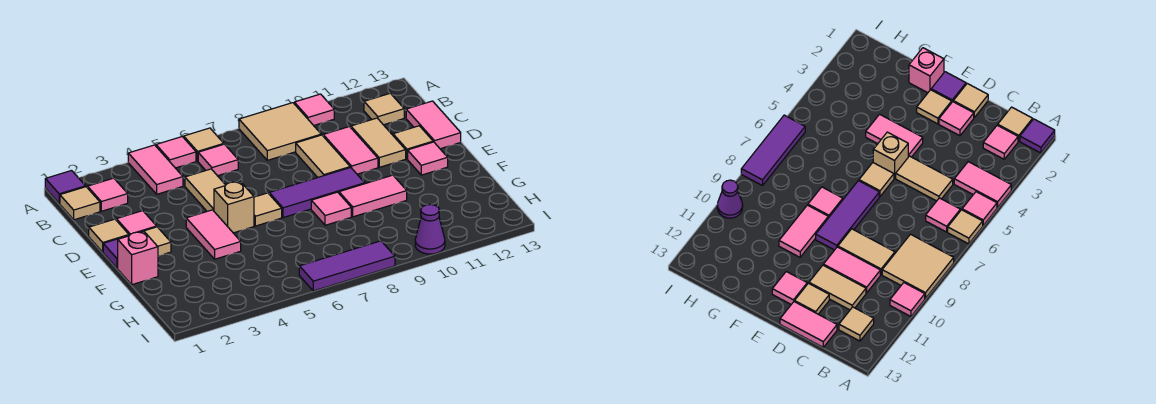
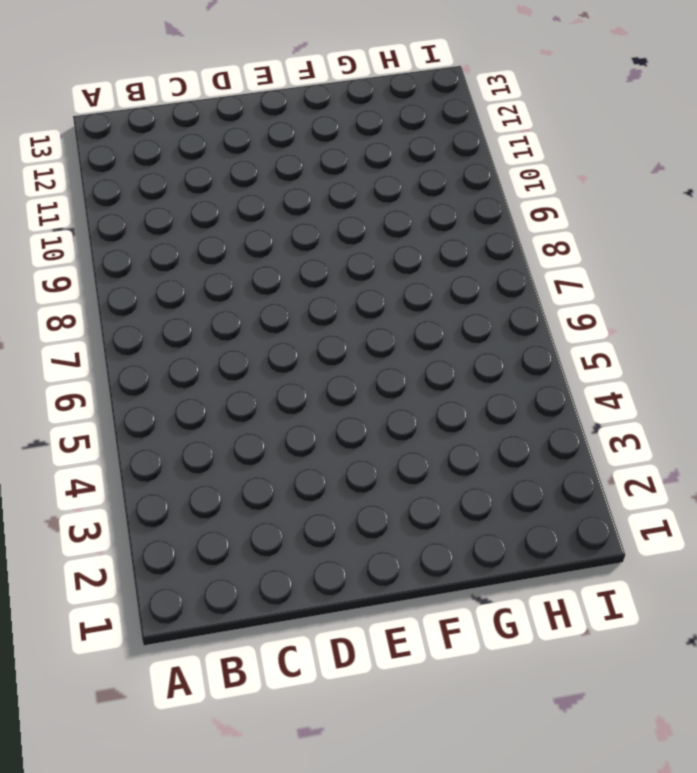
none -> purple tile A1 level 1
none -> pink tile A4:B4 level 1
none -> pink tile A5 level 1
none -> tan tile A6 level 1

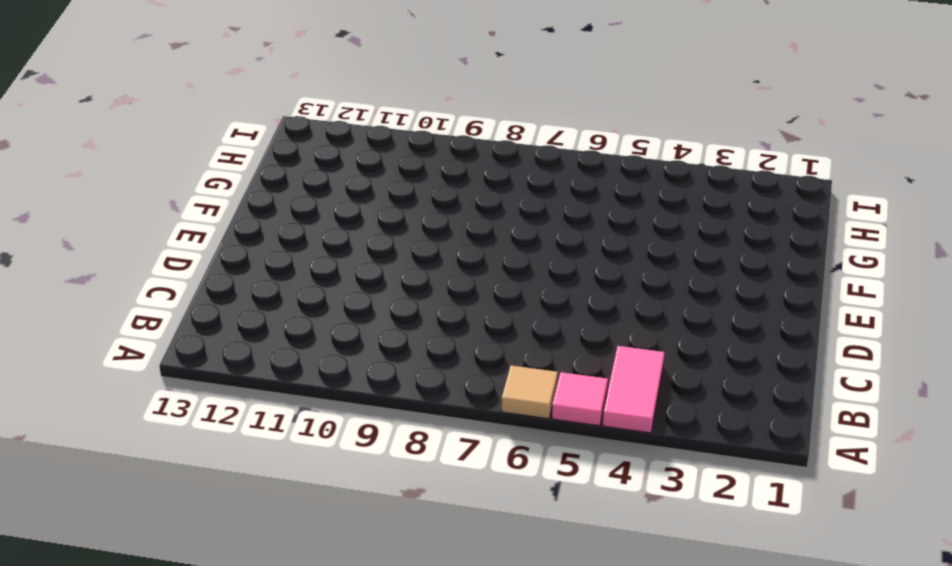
none -> purple tile A1 level 1
none -> tan tile A8:B9 level 1
none -> pink tile A10 level 1
none -> tan tile B1 level 1

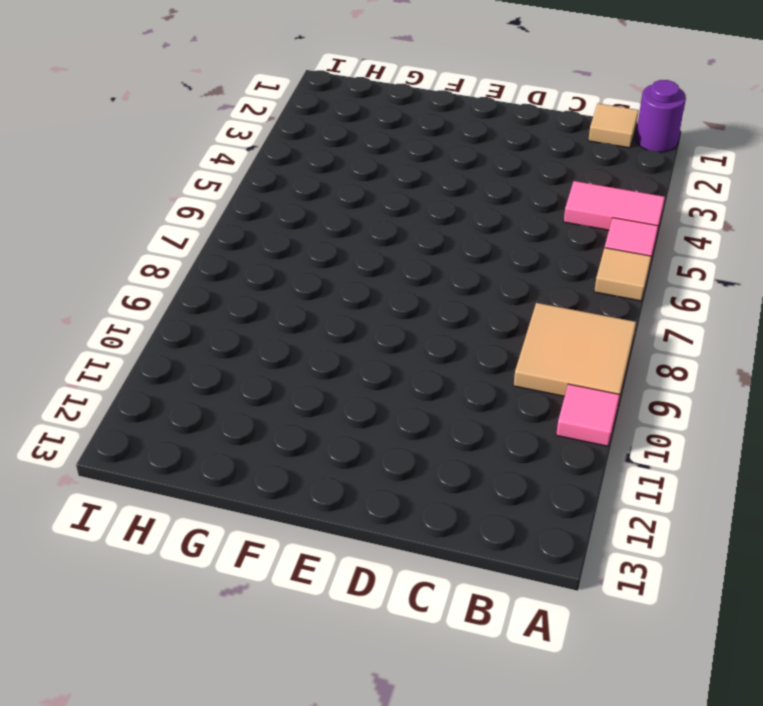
purple round brick A1 level 1 -> purple tile A1 level 1
none -> pink tile B2 level 1
none -> pink tile B6 level 1
none -> tan tile B12 level 1
none -> tan tile C5:D5 level 1

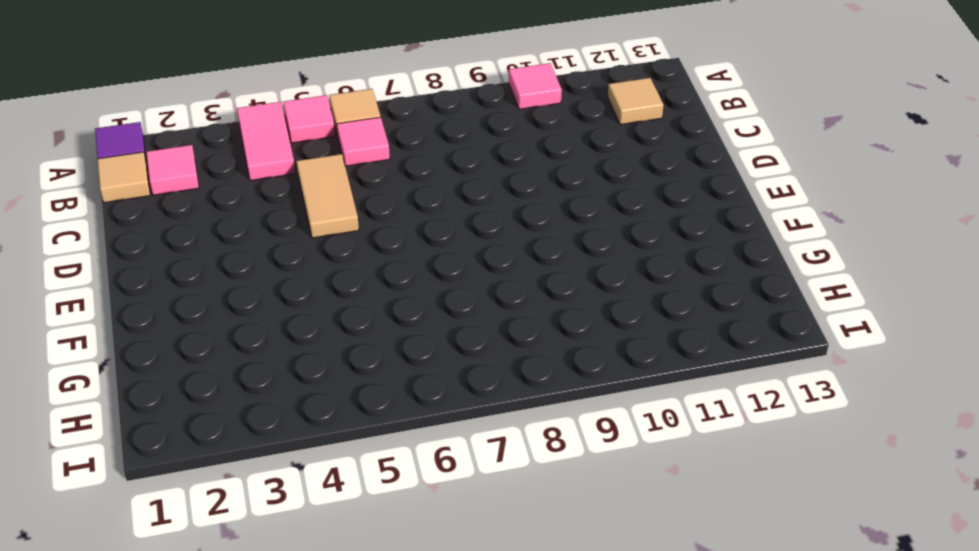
none -> tan tile A8:B9 level 1
none -> tan tile C9:D9 level 1
none -> pink tile C10:D10 level 1
none -> tan tile C11:D11 level 1

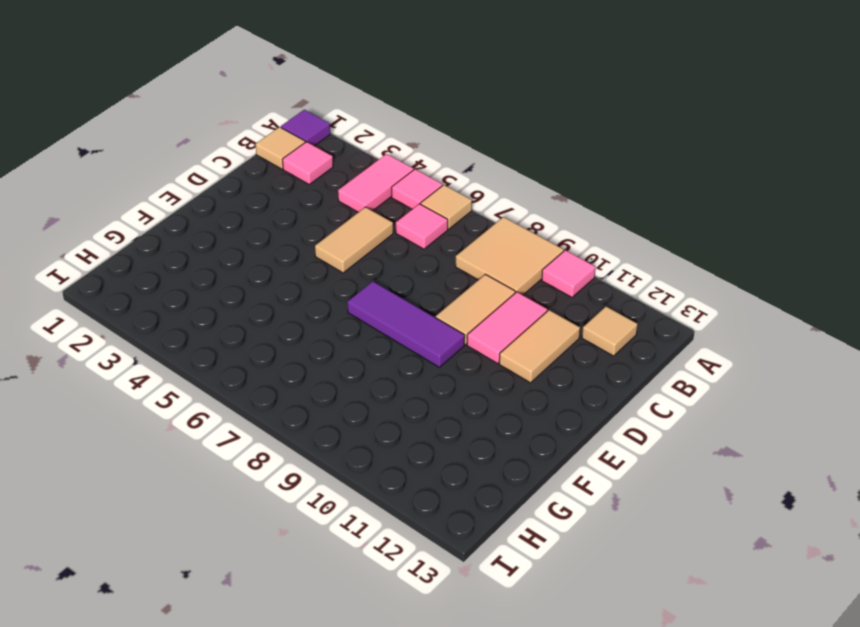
none -> pink tile C13:D13 level 1
none -> tan tile D1 level 1
none -> pink tile D2 level 1
none -> tan tile D12 level 1

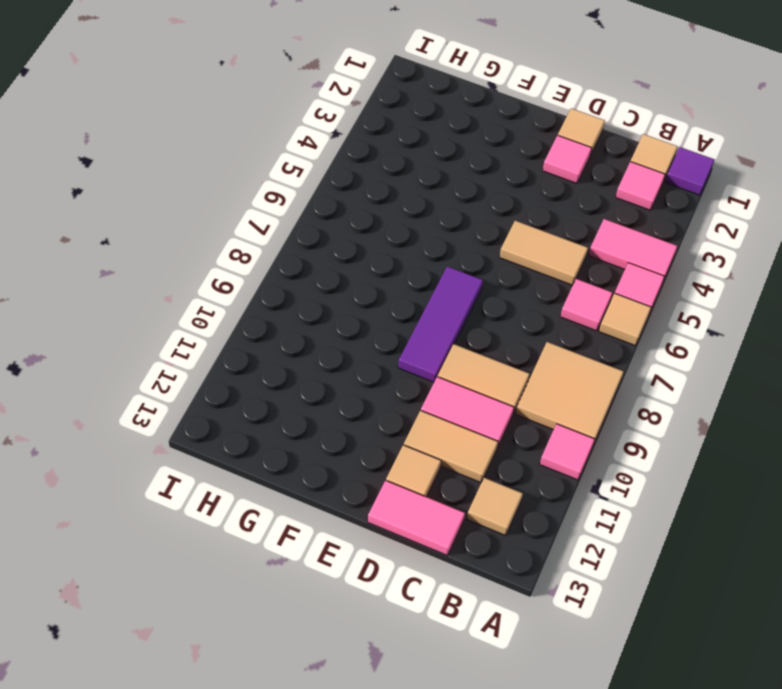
none -> purple tile E1 level 1
none -> tan tile E2 level 1
none -> pink tile E4:F4 level 1
none -> tan brick E5 level 1

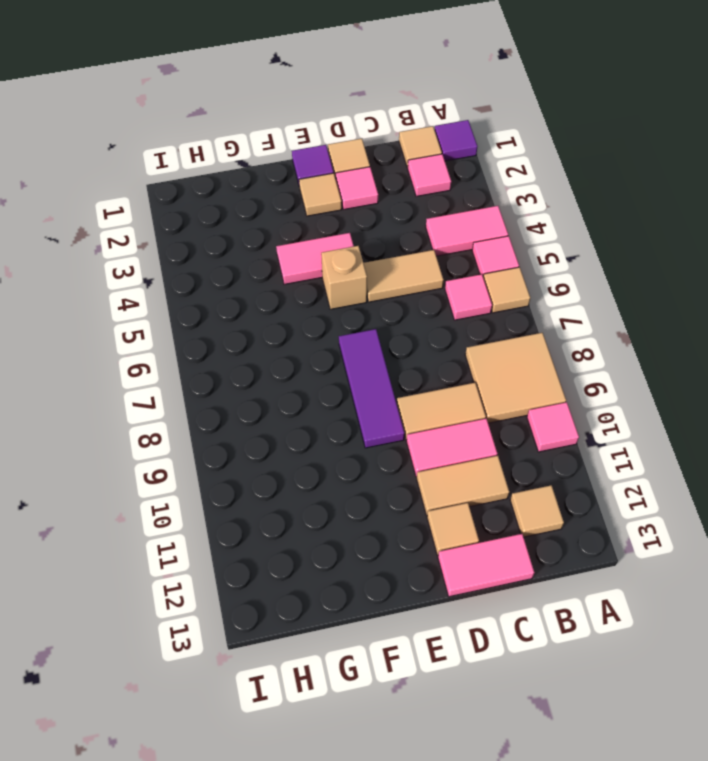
none -> tan tile E6 level 1
none -> pink tile E12 level 1
none -> pink brick F1 level 1
none -> pink tile F8 level 1

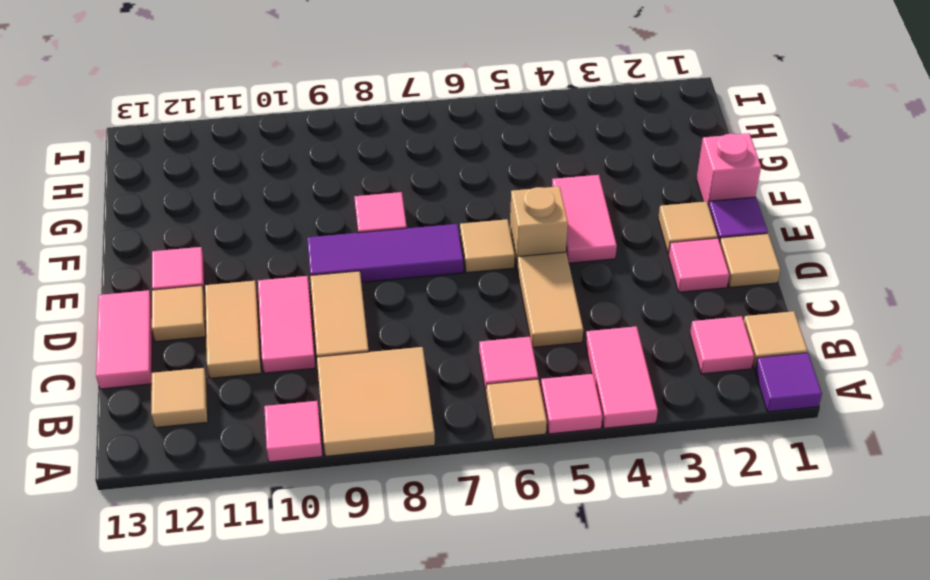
none -> pink tile F9:F10 level 1
none -> purple tile I6:I8 level 1
none -> purple cone I10 level 1

